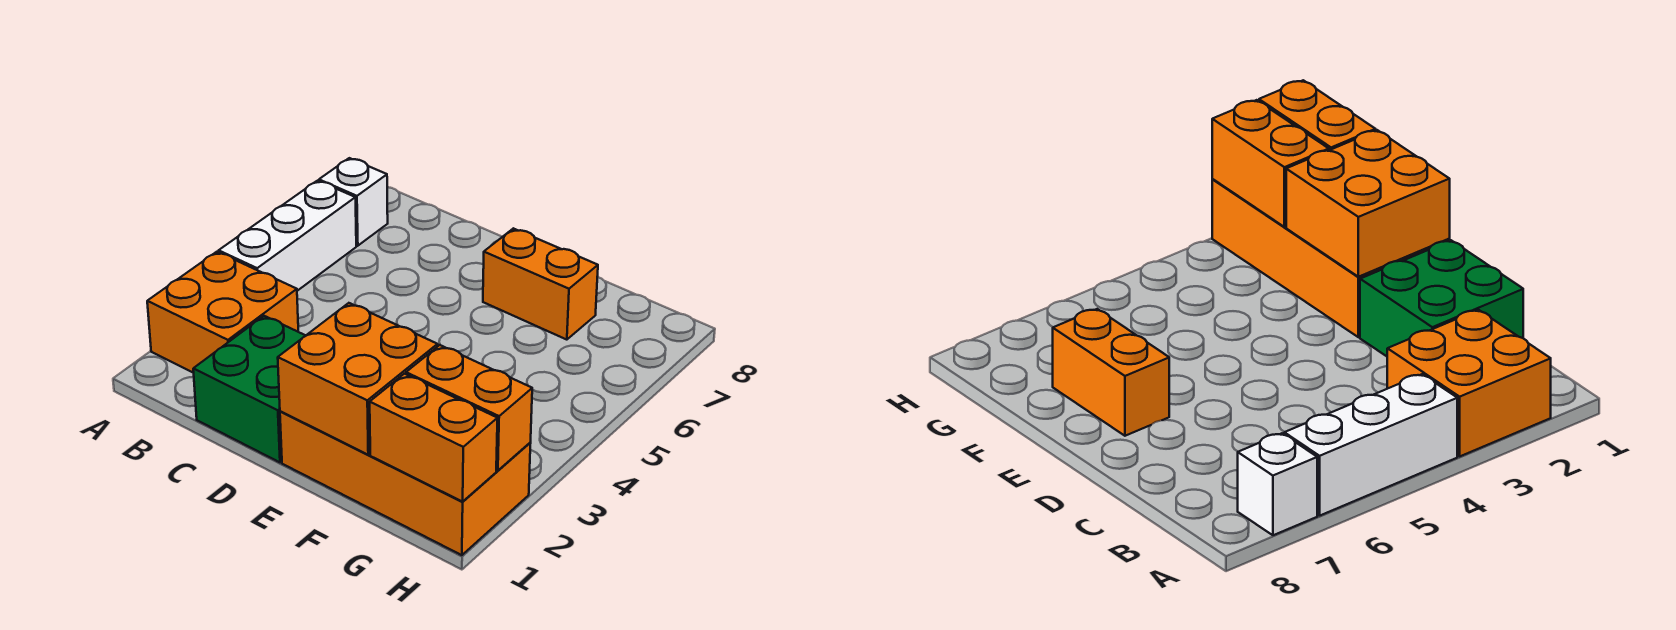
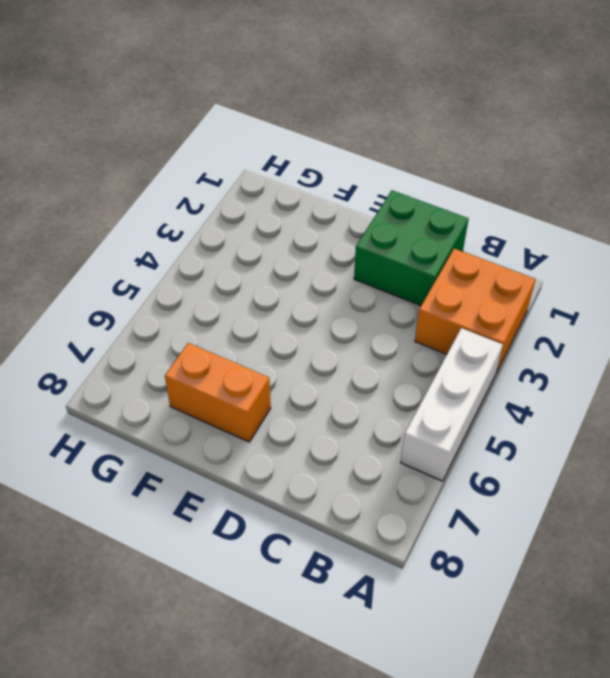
none -> white brick A7 level 1
none -> orange brick E1:H2 level 1

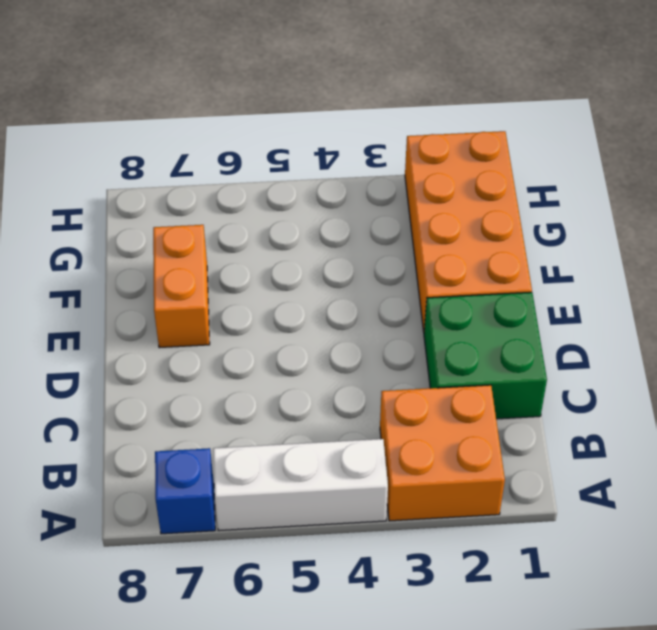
blue brick A7 level 1 -> white brick A7 level 1
none -> orange brick E1:F2 level 2
none -> orange brick G1:H1 level 2

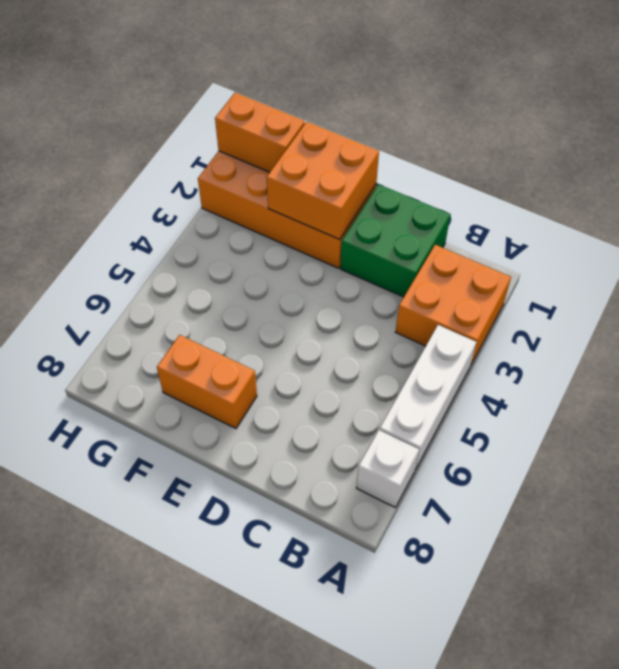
none -> orange brick G2:H2 level 2

